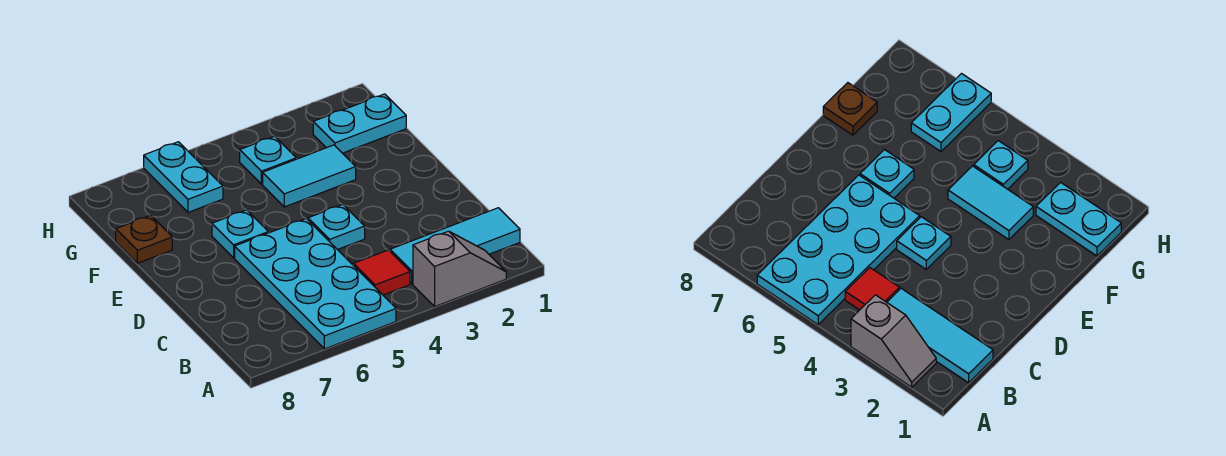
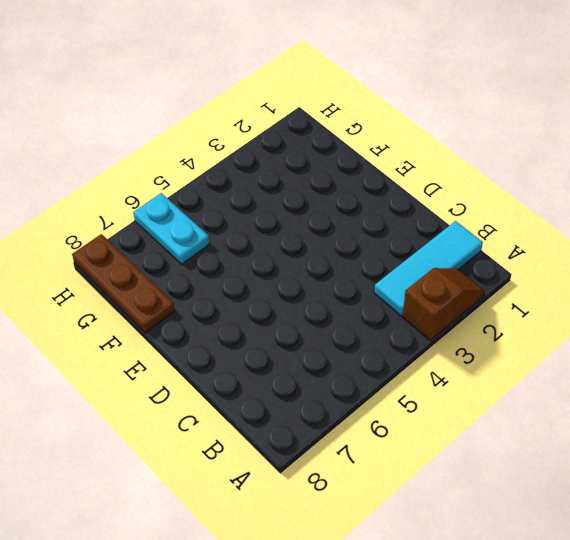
brown slope A2:A3 level 1 top 3 -> grey slope A2:A3 level 1 top 3
brown plate F8:H8 level 1 -> brown plate F8 level 1
none -> cyan plate A5:D6 level 1
none -> red tile B4 level 1

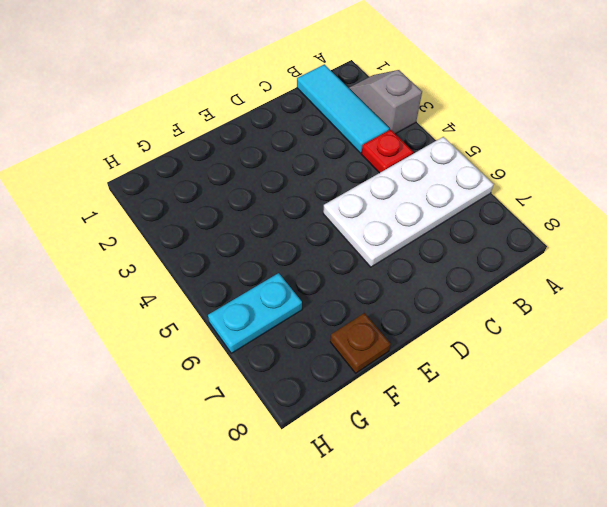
white plate A5:D6 level 1 -> cyan plate A5:D6 level 1
red plate B4 level 1 -> red tile B4 level 1
none -> cyan plate D4 level 1
none -> cyan plate E6 level 1

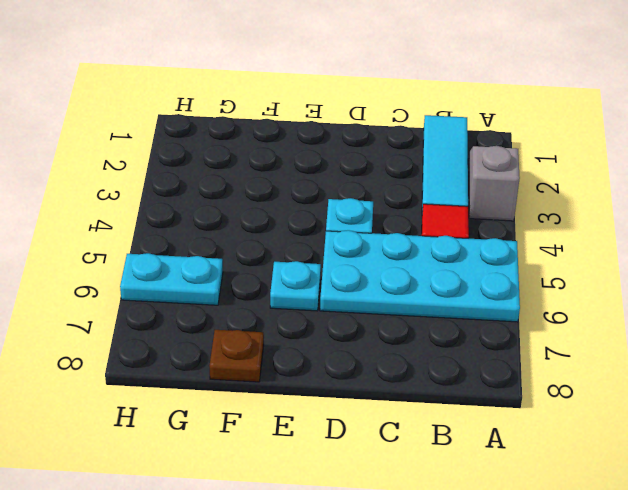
none -> cyan tile F3:F4 level 1
none -> cyan plate G1:G2 level 1

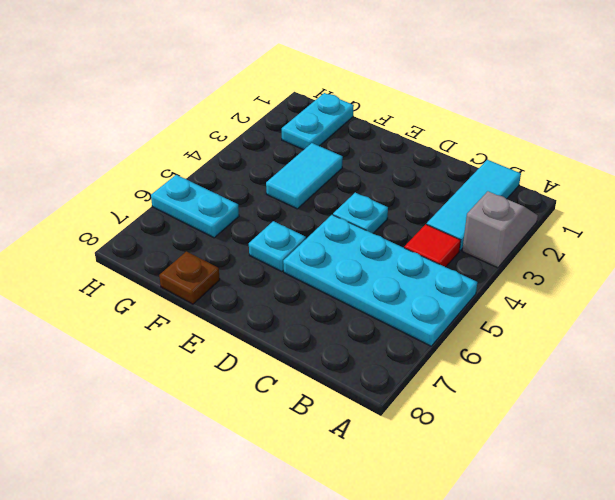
none -> cyan plate G4 level 1

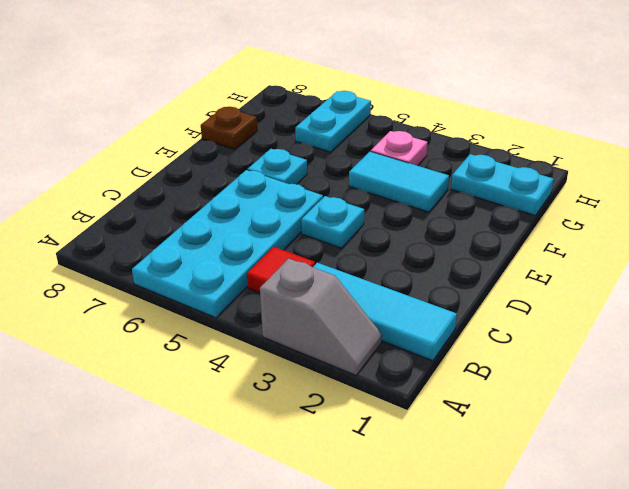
pink plate G4 level 1 -> cyan plate G4 level 1

